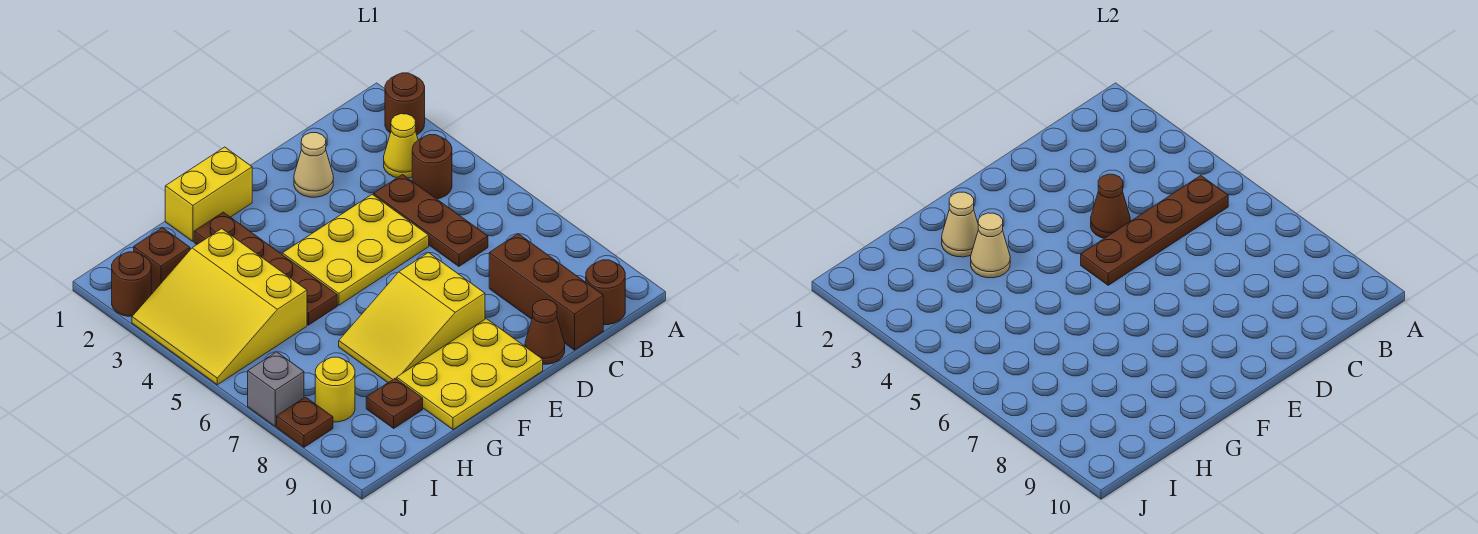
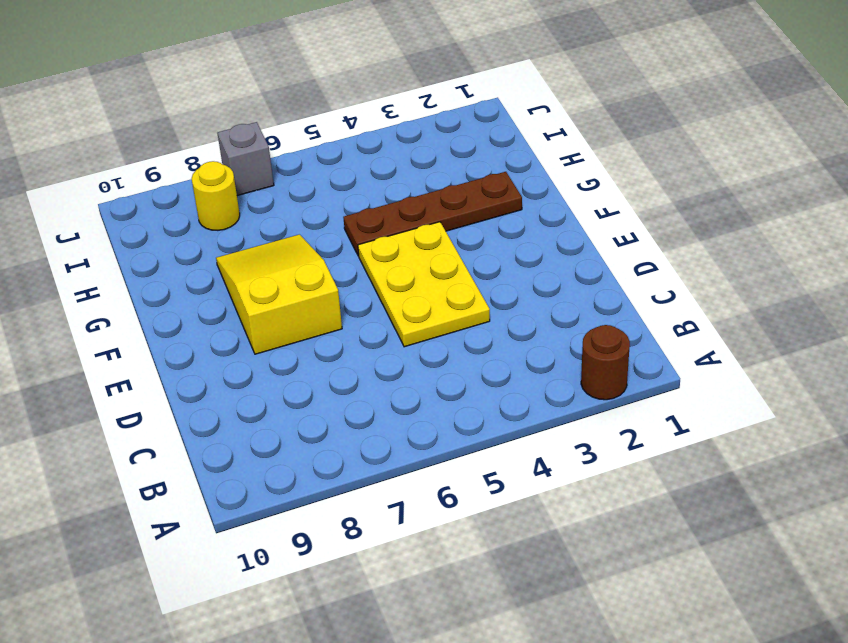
none -> yellow cone B3 level 1
none -> brown round brick B4 level 1
none -> brown round brick B10 level 1

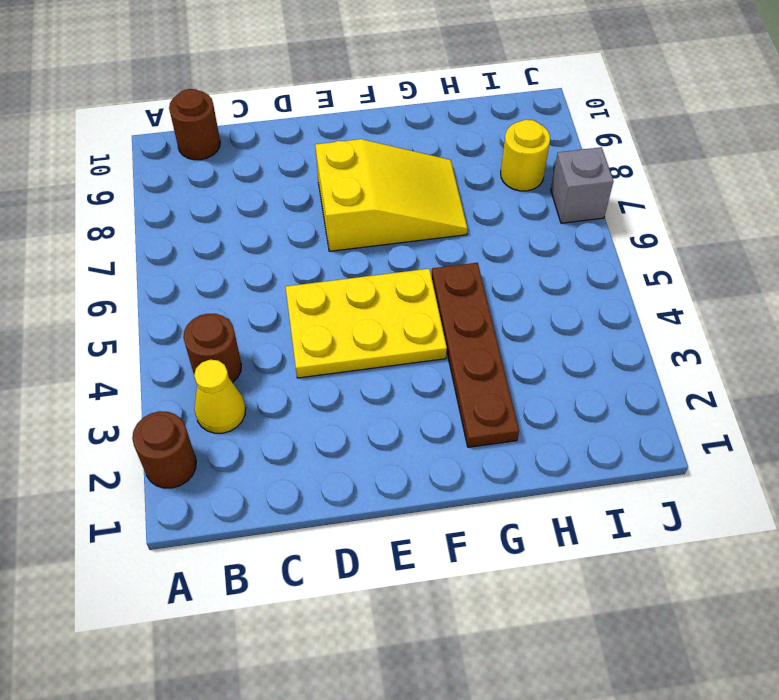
none -> brown plate C4:C6 level 1
none -> brown brick C8:C10 level 1
none -> tan cone D2 level 1

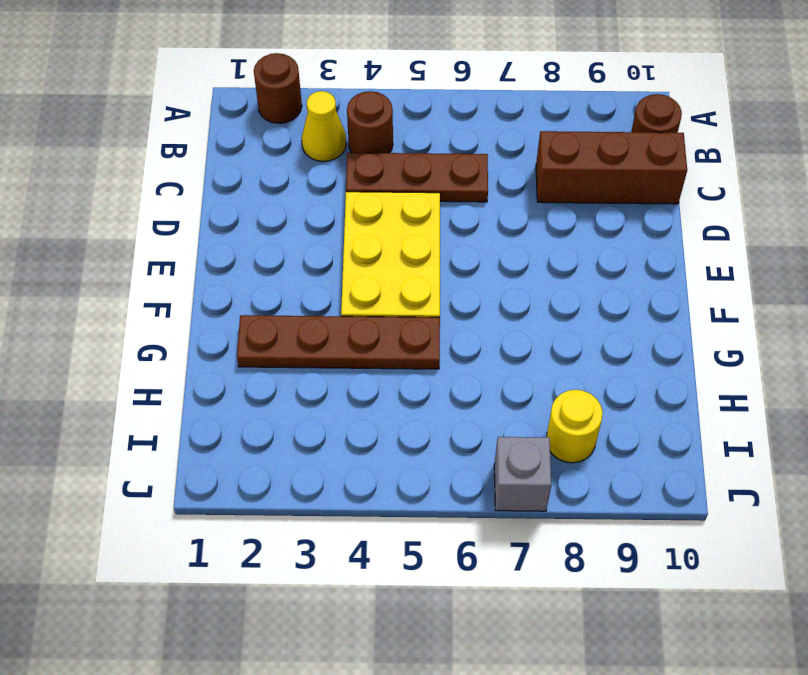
none -> tan cone D2 level 1
none -> brown cone D10 level 1
none -> yellow slope E7:G8 level 1 top E

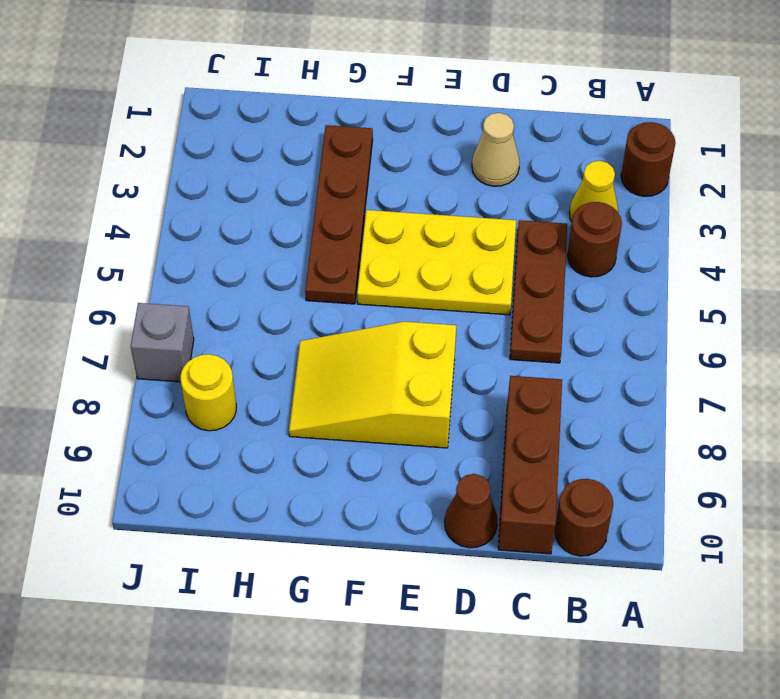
none -> yellow plate E9:G10 level 1
none -> yellow brick F1:G1 level 1
none -> yellow slope H3:J5 level 1 top H

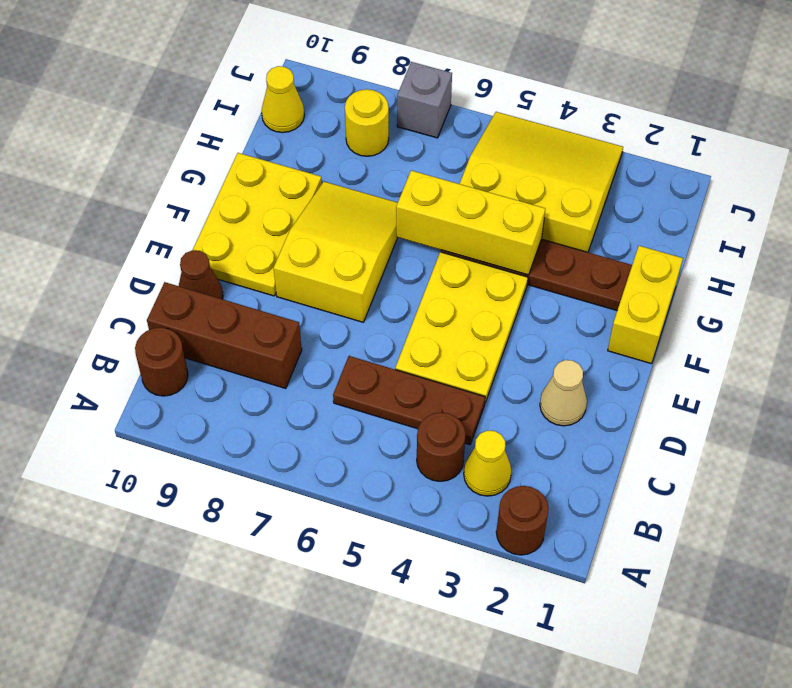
yellow brick G4:G6 level 2 -> none
yellow cone I10 level 1 -> none
none -> brown plate H9 level 1
none -> brown brick I2 level 1
none -> brown round brick J2 level 1

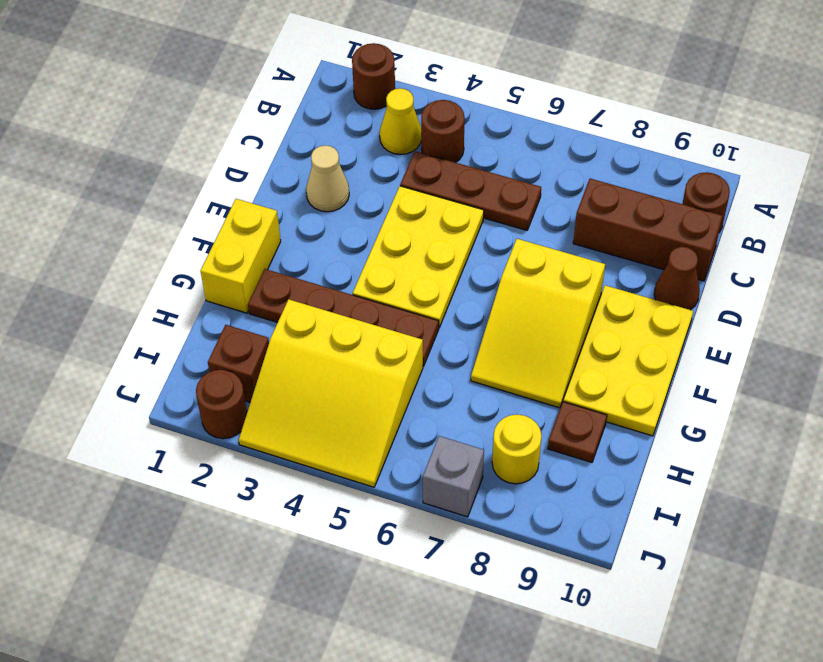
none -> brown plate J8 level 1
none -> brown plate B5:E5 level 2
none -> brown cone D4 level 2

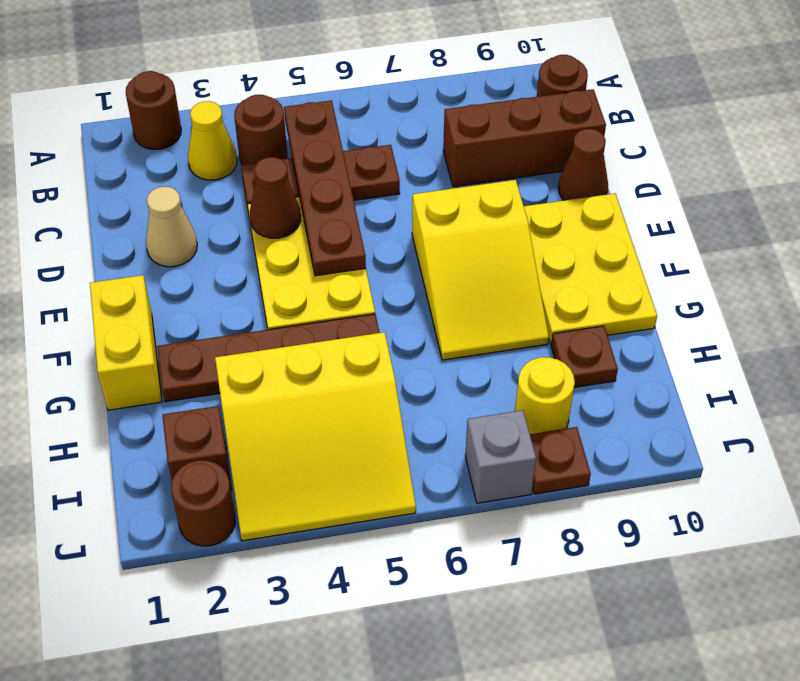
none -> tan cone G2 level 2
none -> tan cone G3 level 2

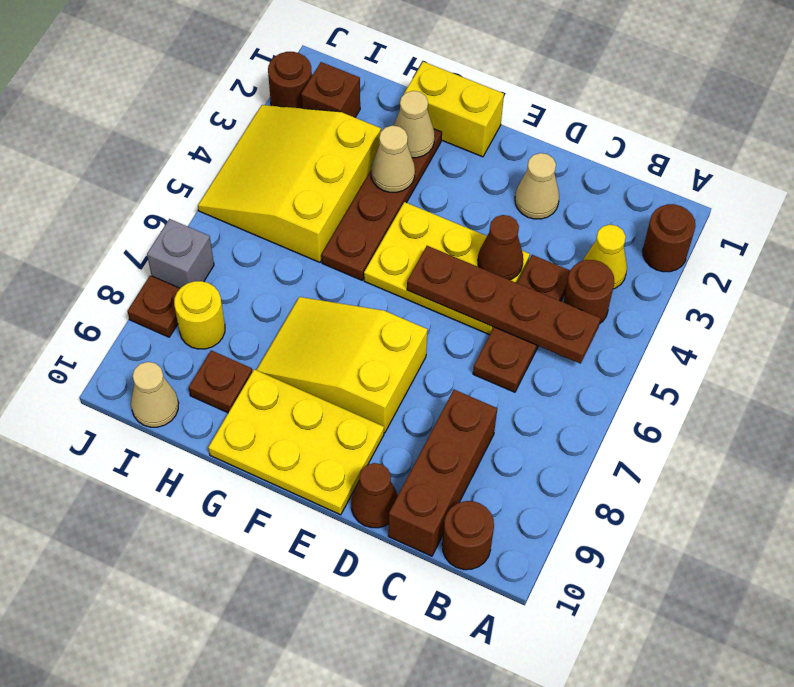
tan cone I10 level 1 -> none

